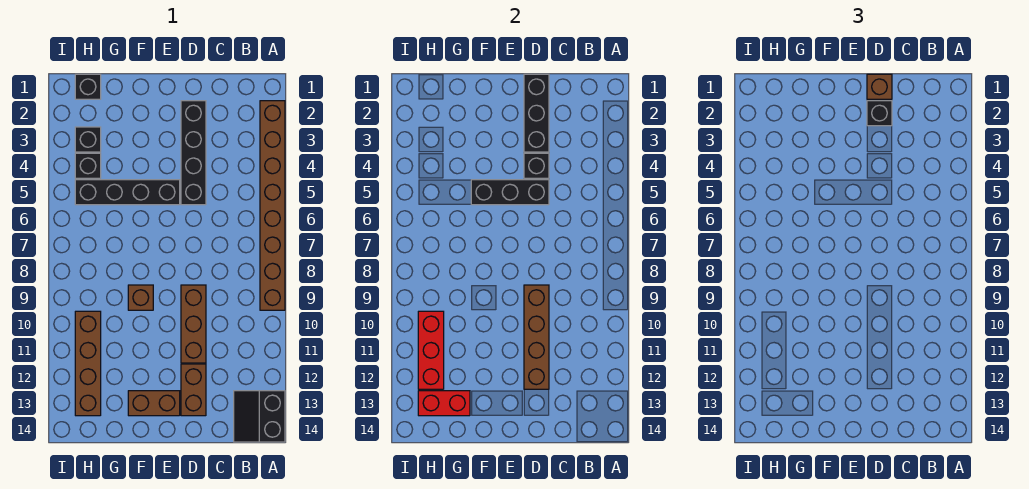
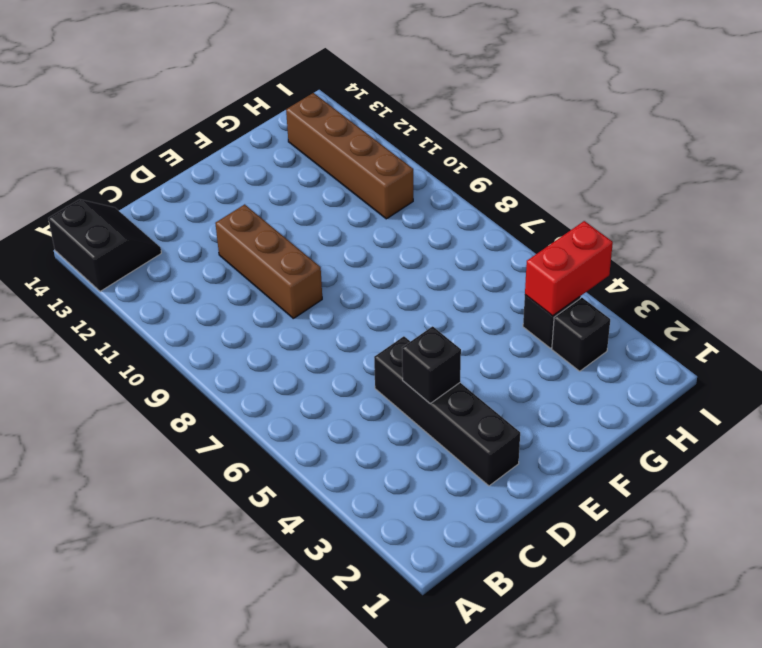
red brick H4:I4 level 2 -> red brick G13:H13 level 2
none -> brown brick A2:A9 level 1
none -> brown brick D12:D13 level 1
none -> black brick E5:H5 level 1

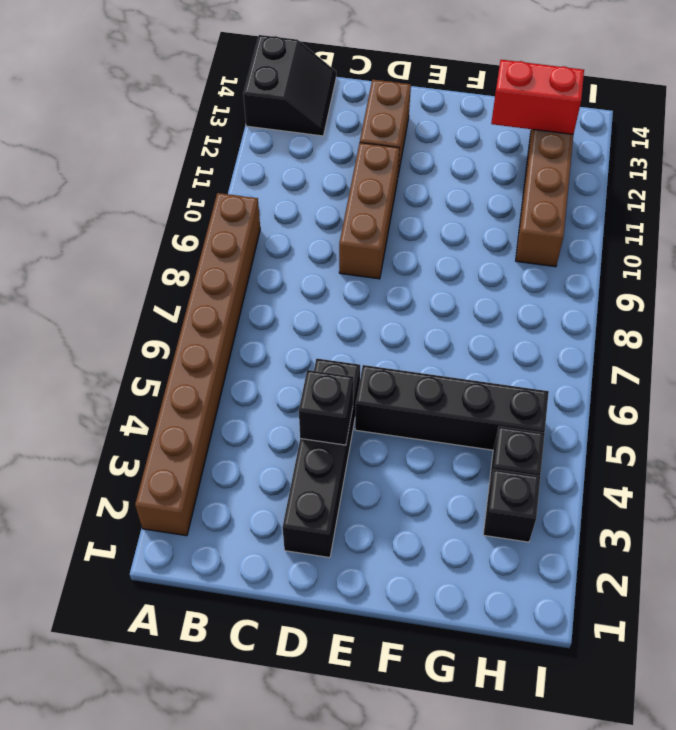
none -> brown brick E13:F13 level 1
none -> brown brick F9 level 1
none -> black brick H1 level 1

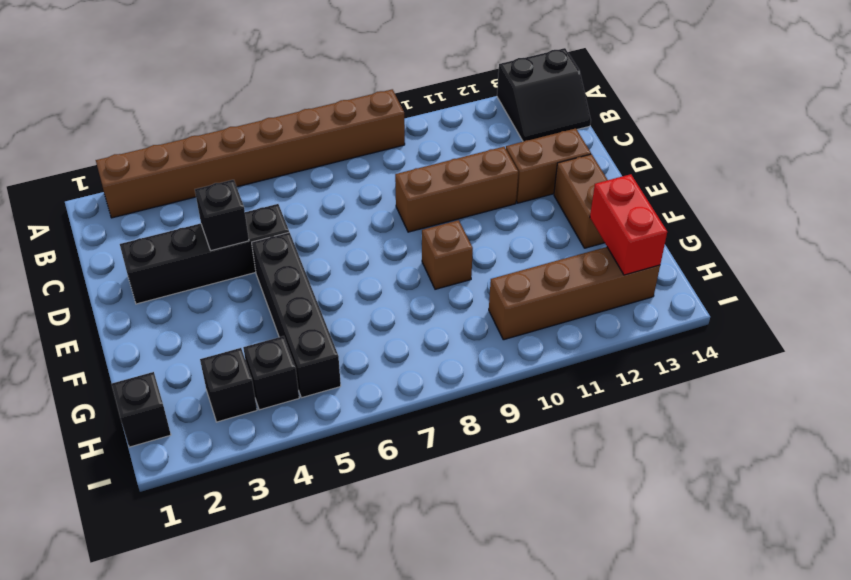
none -> black brick D1:D3 level 2
none -> black brick D5:F5 level 2
none -> brown brick D9:D12 level 2

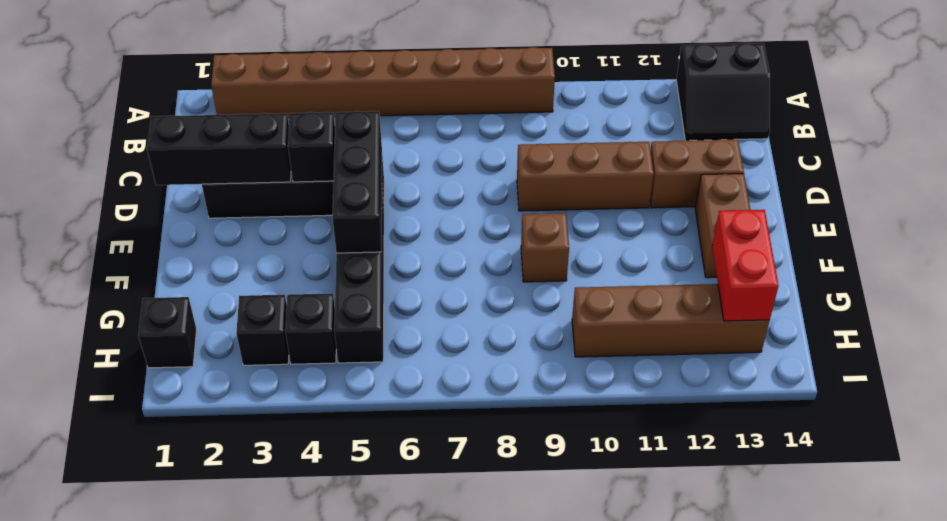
none -> brown brick D9:D12 level 2
none -> red brick H10:H12 level 2
none -> brown brick D1 level 3

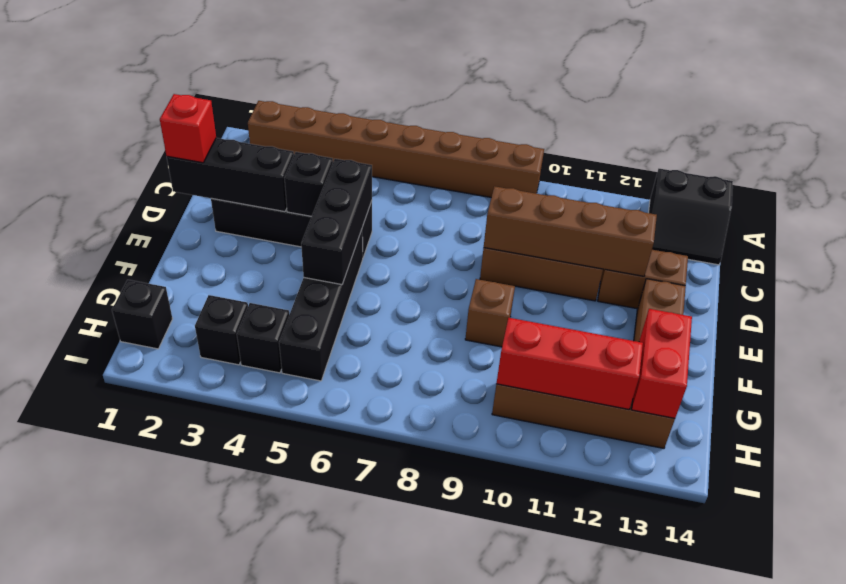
red brick D1 level 3 -> brown brick D1 level 3
none -> black brick D2 level 3

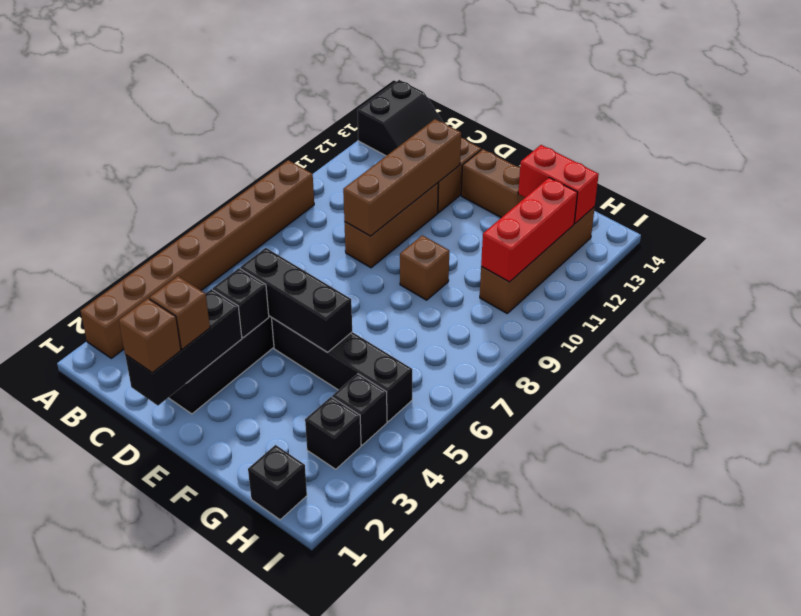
brown brick D2 level 3 -> black brick D2 level 3

